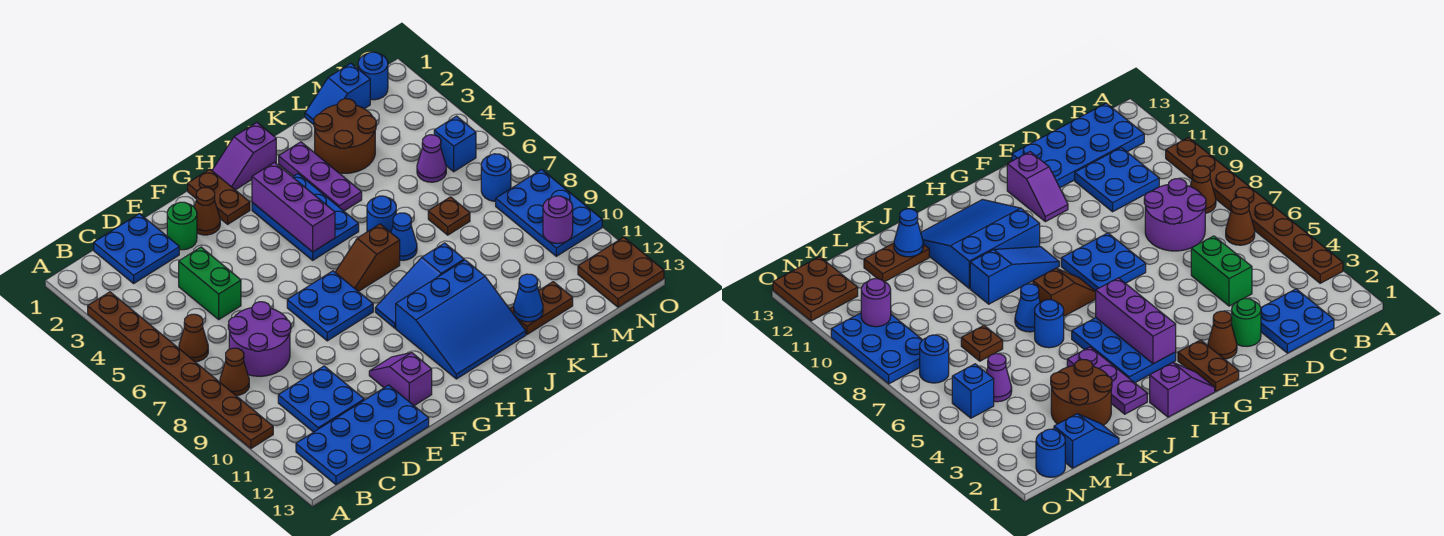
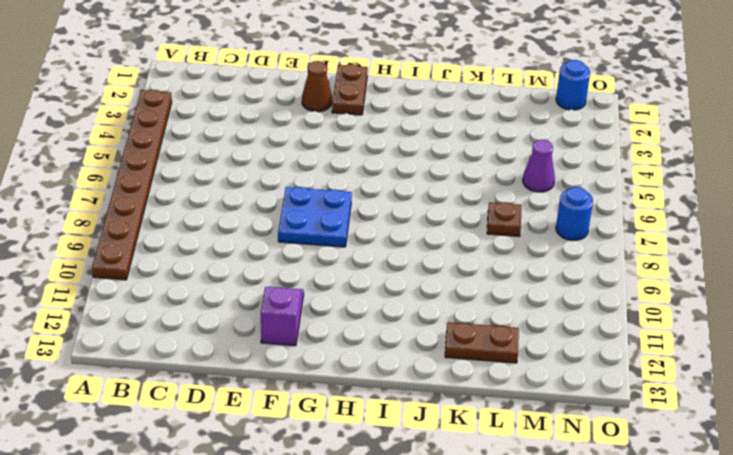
none -> brown cone B6 level 1
none -> brown cone B8 level 1
none -> blue plate B12:E13 level 1
none -> blue plate C1:D2 level 1

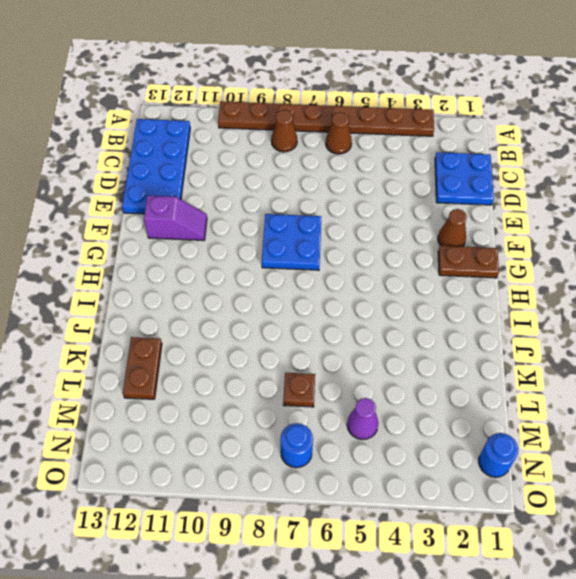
none -> purple round brick C7:D8 level 1
none -> blue plate C10:D11 level 1
none -> green brick D4:D5 level 1
none -> green round brick E2 level 1

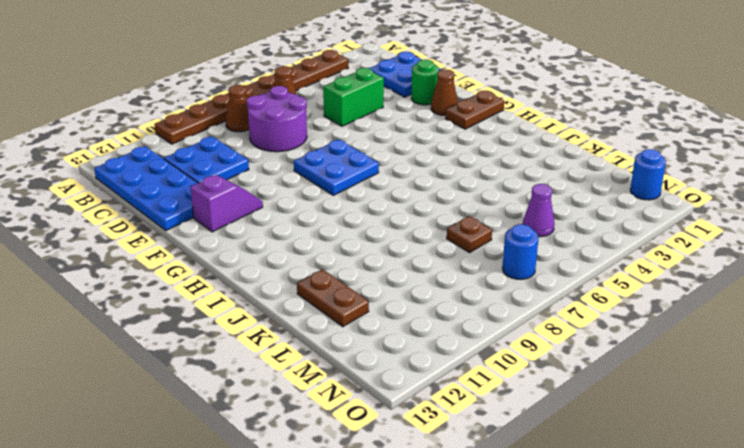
none -> purple slope H1:I1 level 1 top I
none -> blue plate H3:I5 level 1
none -> brown slope H7:I7 level 1 top I
none -> blue slope H9:J9 level 1 top J

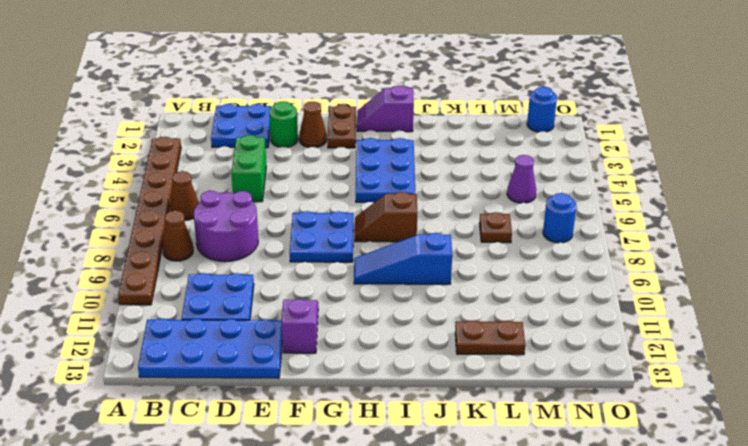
none -> blue slope H10:J12 level 1 top 10
none -> purple plate J2:J4 level 1
none -> blue round brick J6 level 1
none -> blue cone J7 level 1

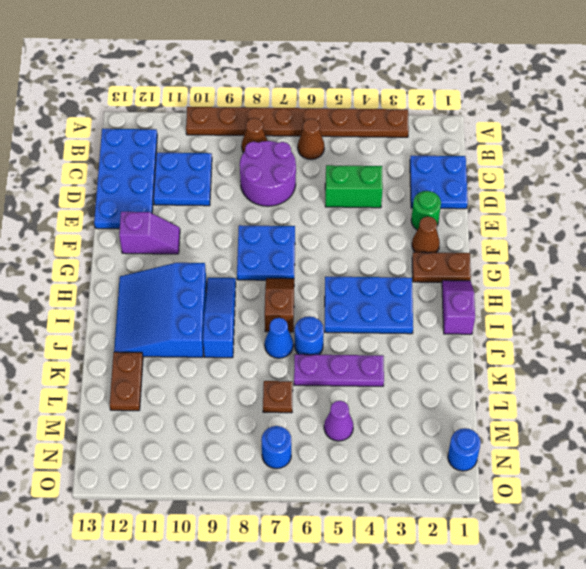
purple plate K4:K6 level 1 -> purple plate J2:J4 level 1
none -> brown round brick K2:L3 level 1
none -> blue slope L1:M1 level 1 top M
none -> blue brick N5 level 1
none -> blue plate N8:O10 level 1

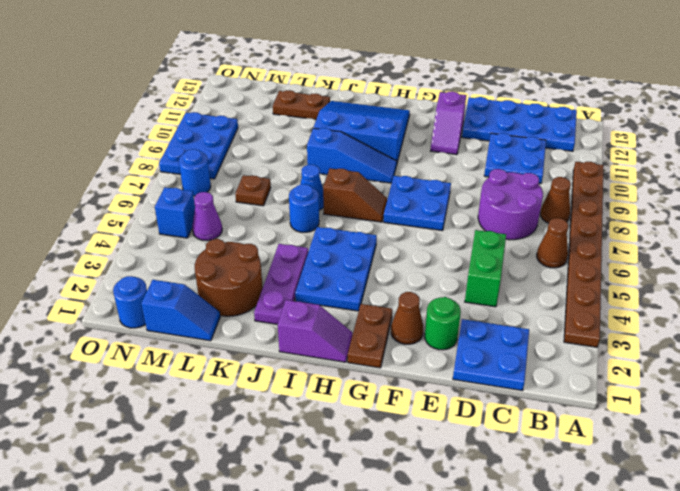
none -> brown plate N12:O13 level 1
none -> purple brick H3:H5 level 2
none -> blue cone K12 level 2
none -> purple round brick N10 level 2

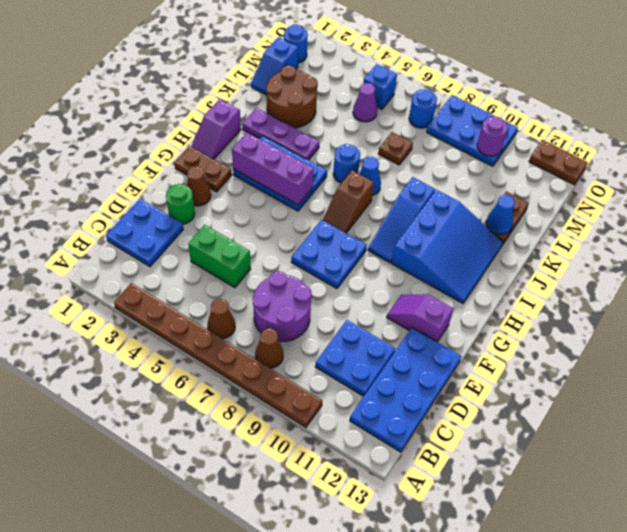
brown plate O12:O13 level 1 -> brown plate N12:O13 level 1

